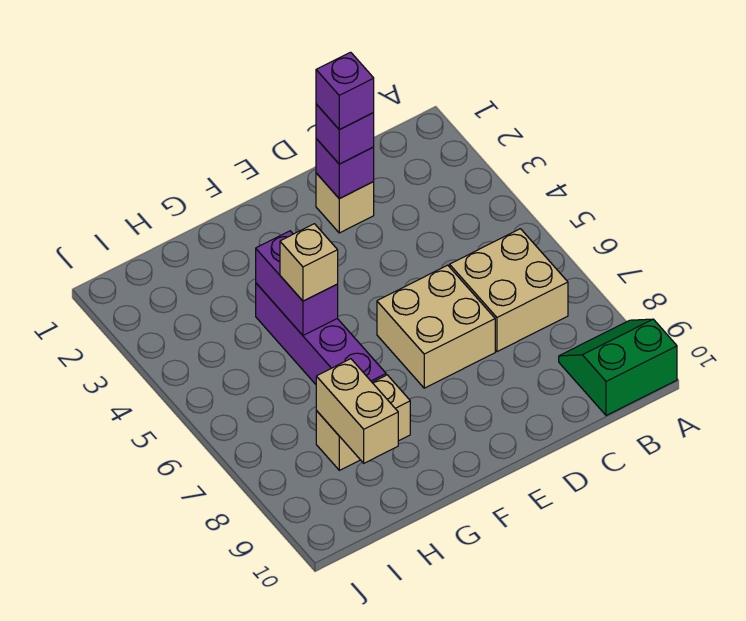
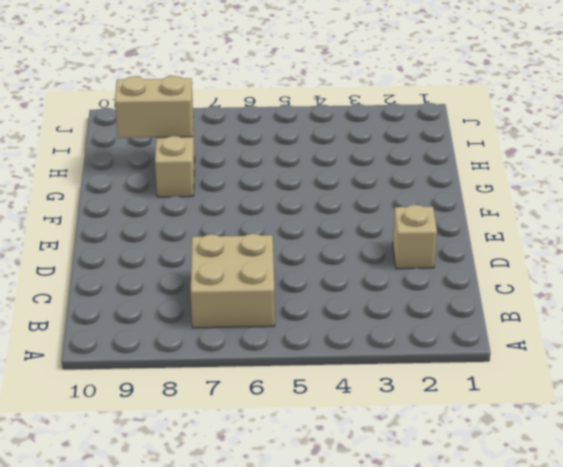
none -> green slope A9:B10 level 1 top 10
none -> tan brick D6:E7 level 1
none -> purple brick G4:G7 level 1

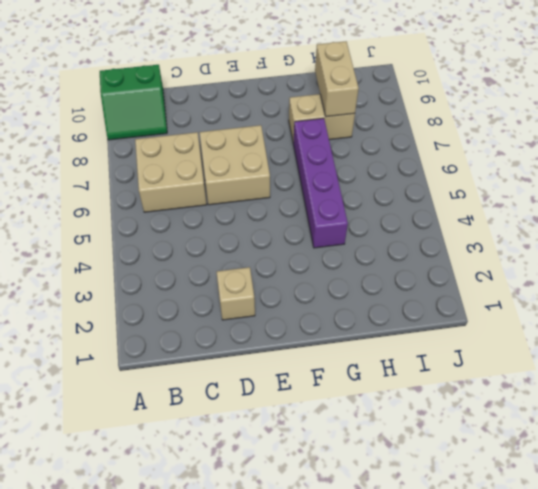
none -> purple brick D2 level 2
none -> purple brick G4:G5 level 2
none -> purple brick D2 level 3

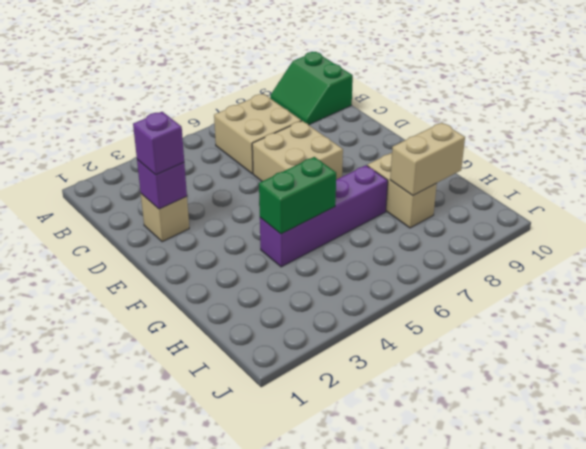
green brick G4:G5 level 2 -> purple brick G4:G5 level 2
none -> tan brick G5 level 3
none -> purple brick D2 level 4

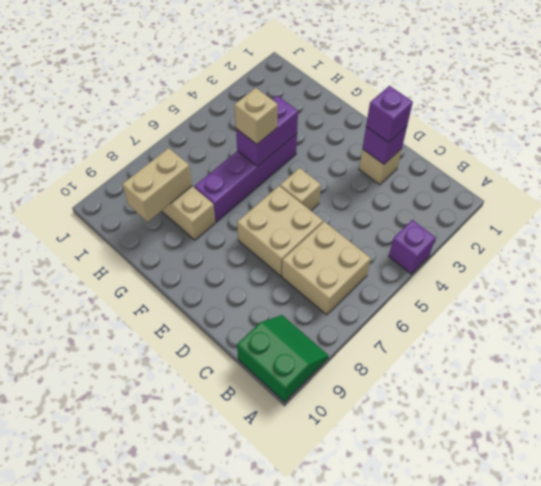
purple brick A4 level 1 -> purple brick D2 level 4
tan brick E5 level 1 -> none

